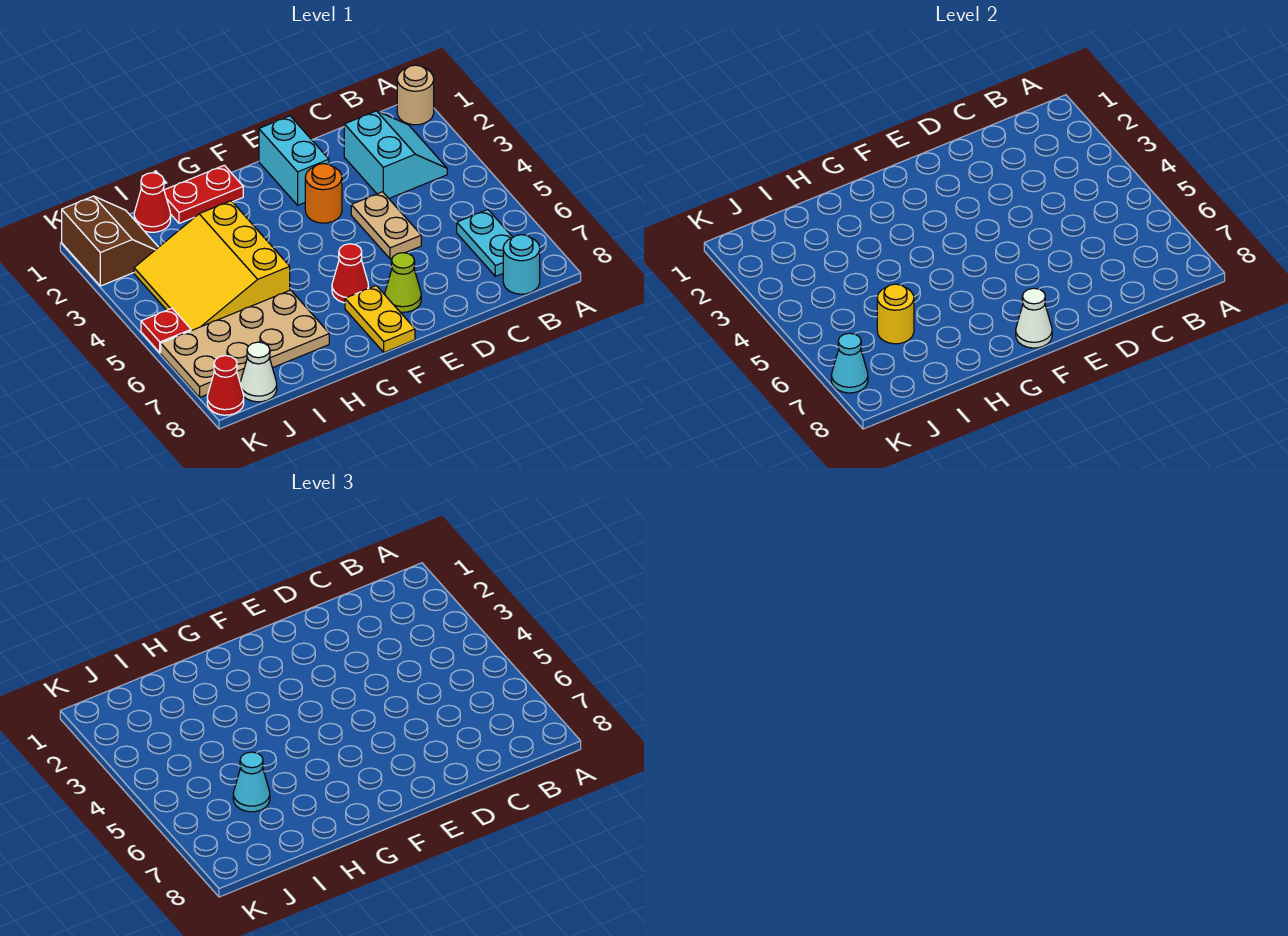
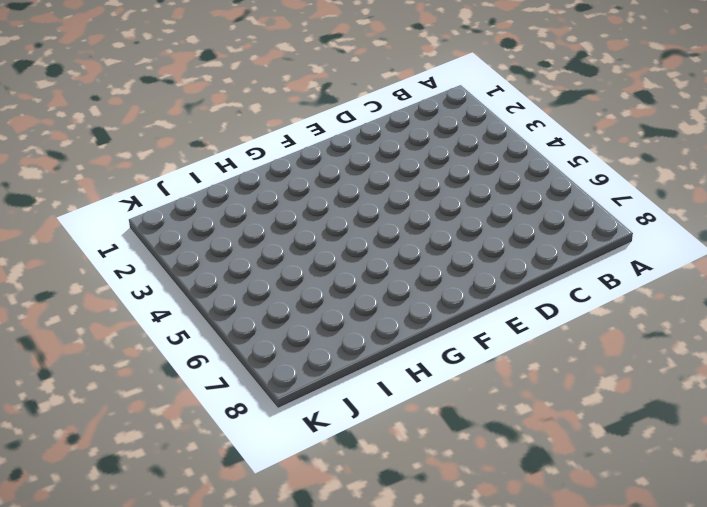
none -> tan round brick A1 level 1
none -> cyan slope B2:C3 level 1 top C
none -> cyan plate B6:B7 level 1

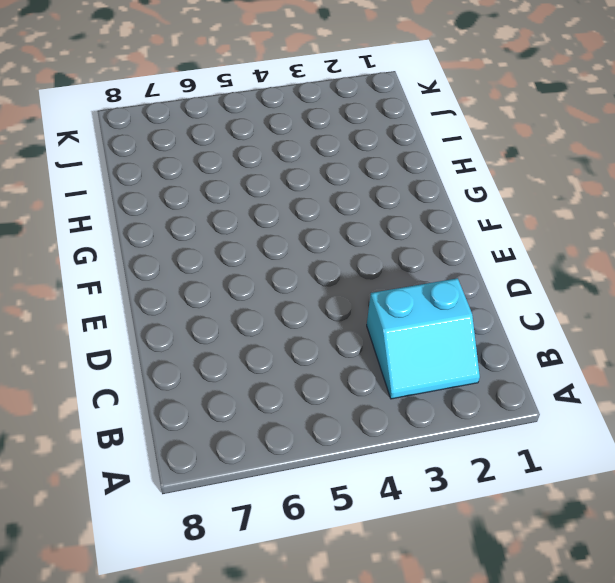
none -> tan round brick A1 level 1
none -> cyan plate B6:B7 level 1
none -> cyan round brick B8 level 1

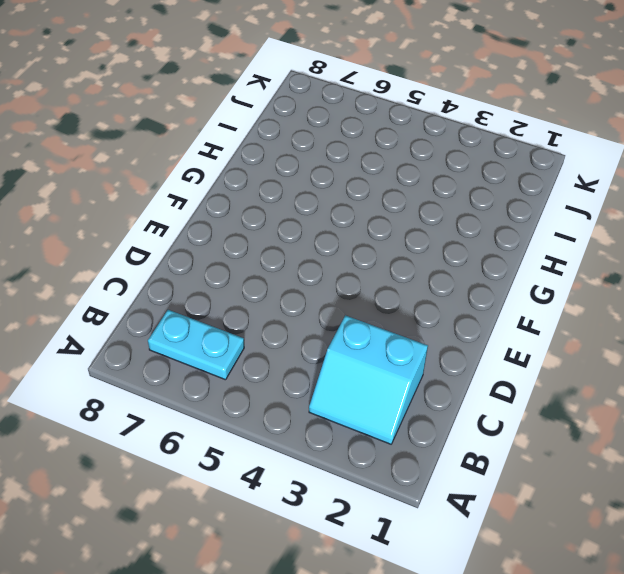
none -> tan round brick A1 level 1
none -> cyan round brick B8 level 1
none -> tan plate D4:D5 level 1

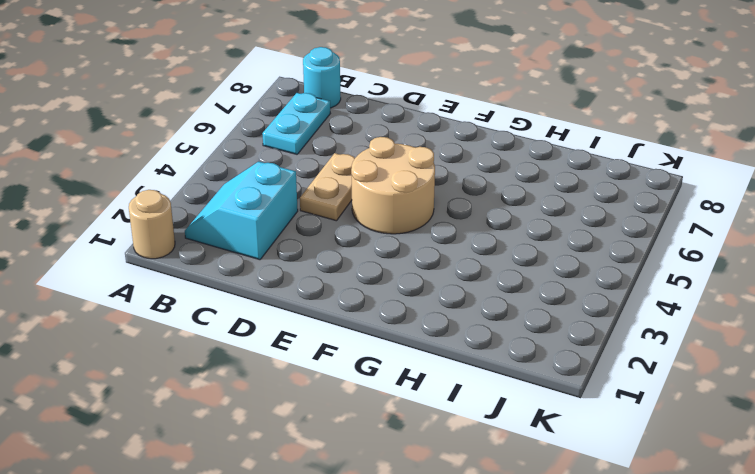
tan round brick E4:F5 level 1 -> none
none -> cyan brick E1:E2 level 1
none -> orange round brick E3 level 1
none -> lime cone E7 level 1

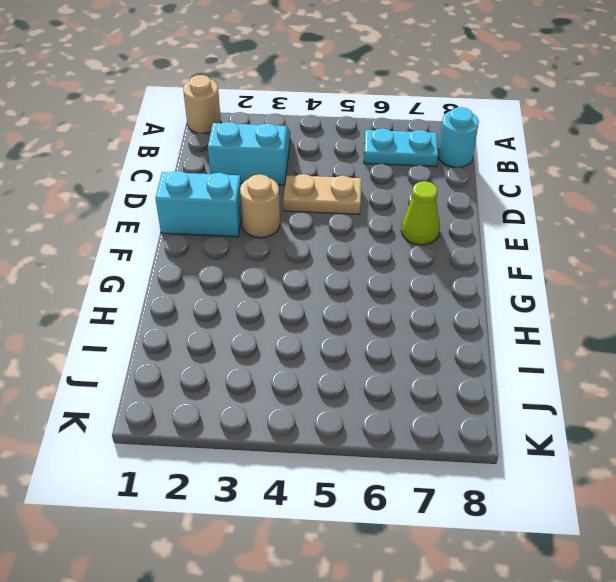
tan round brick E3 level 1 -> orange round brick E3 level 1
none -> red cone F6 level 1
none -> yellow plate F7:F8 level 1
none -> red plate G1:H1 level 1

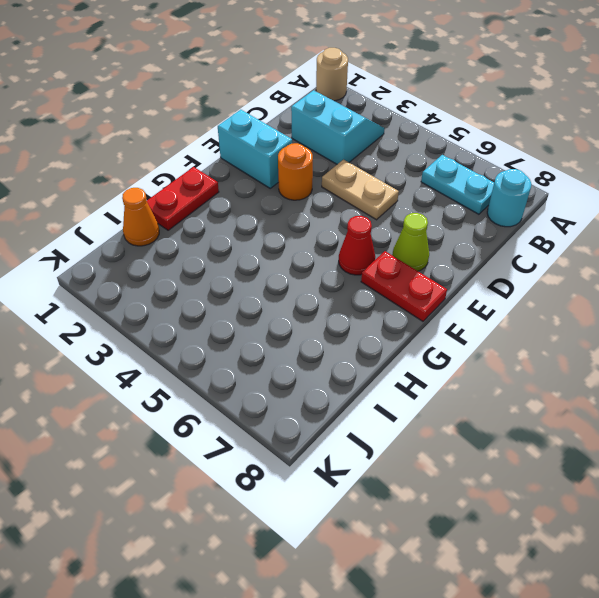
red plate F7:F8 level 1 -> yellow plate F7:F8 level 1
orange cone I1 level 1 -> red cone I1 level 1
none -> yellow slope H3:J5 level 1 top H
none -> tan plate H6:K7 level 1
none -> brown slope J1:K2 level 1 top K

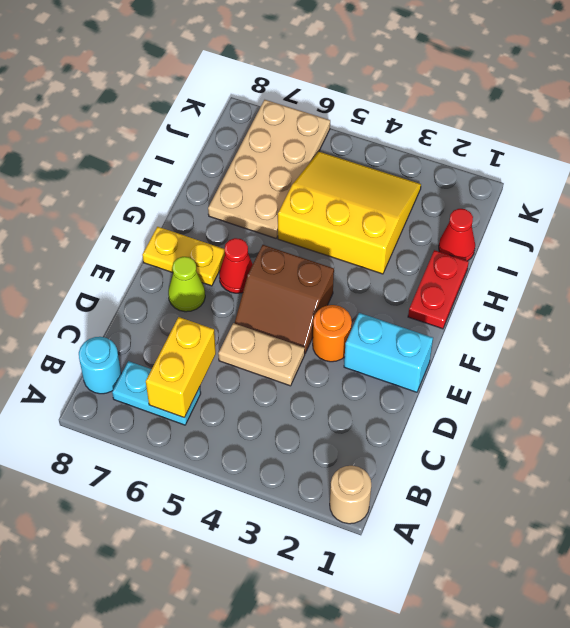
yellow brick B6:C6 level 2 -> none
brown slope E4:F5 level 1 top F -> brown slope J1:K2 level 1 top K
none -> cyan slope B2:C3 level 1 top C
none -> white cone J8 level 1
none -> red plate K5 level 1

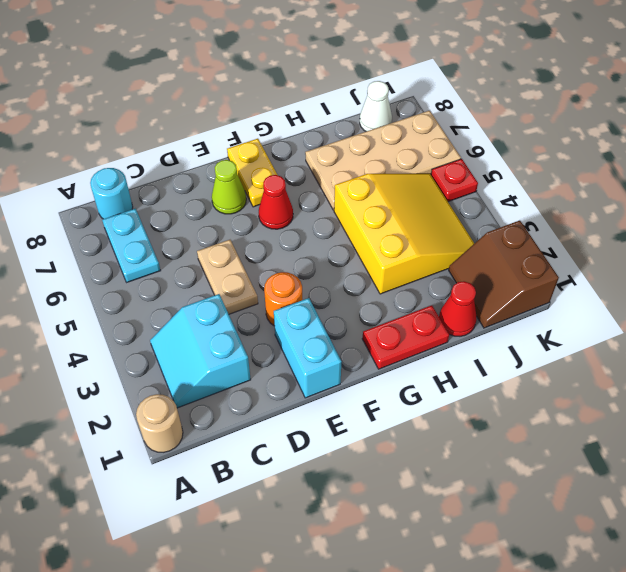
none -> red cone K8 level 1
none -> white cone F8 level 2
none -> yellow round brick I6 level 2

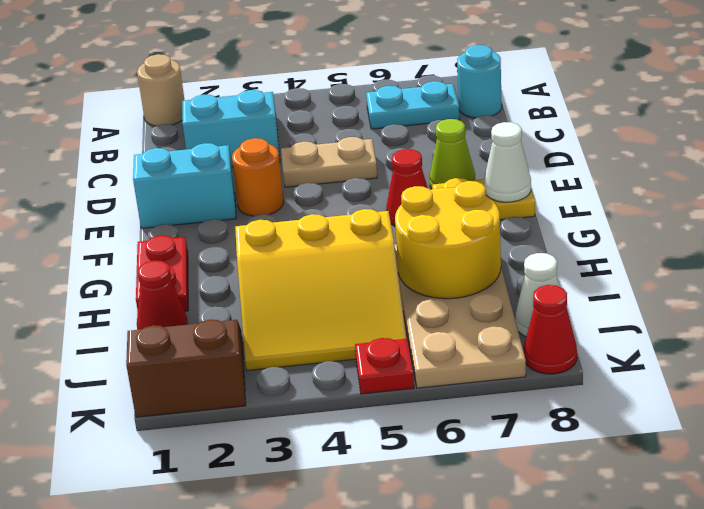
yellow round brick H6:I7 level 2 -> yellow round brick I6 level 2
none -> cyan cone K7 level 2
none -> cyan cone I6 level 3

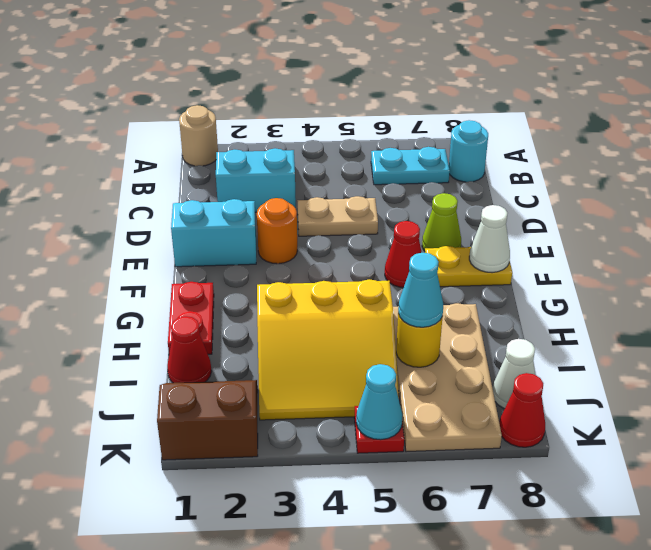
cyan cone K5 level 2 -> cyan cone K7 level 2

